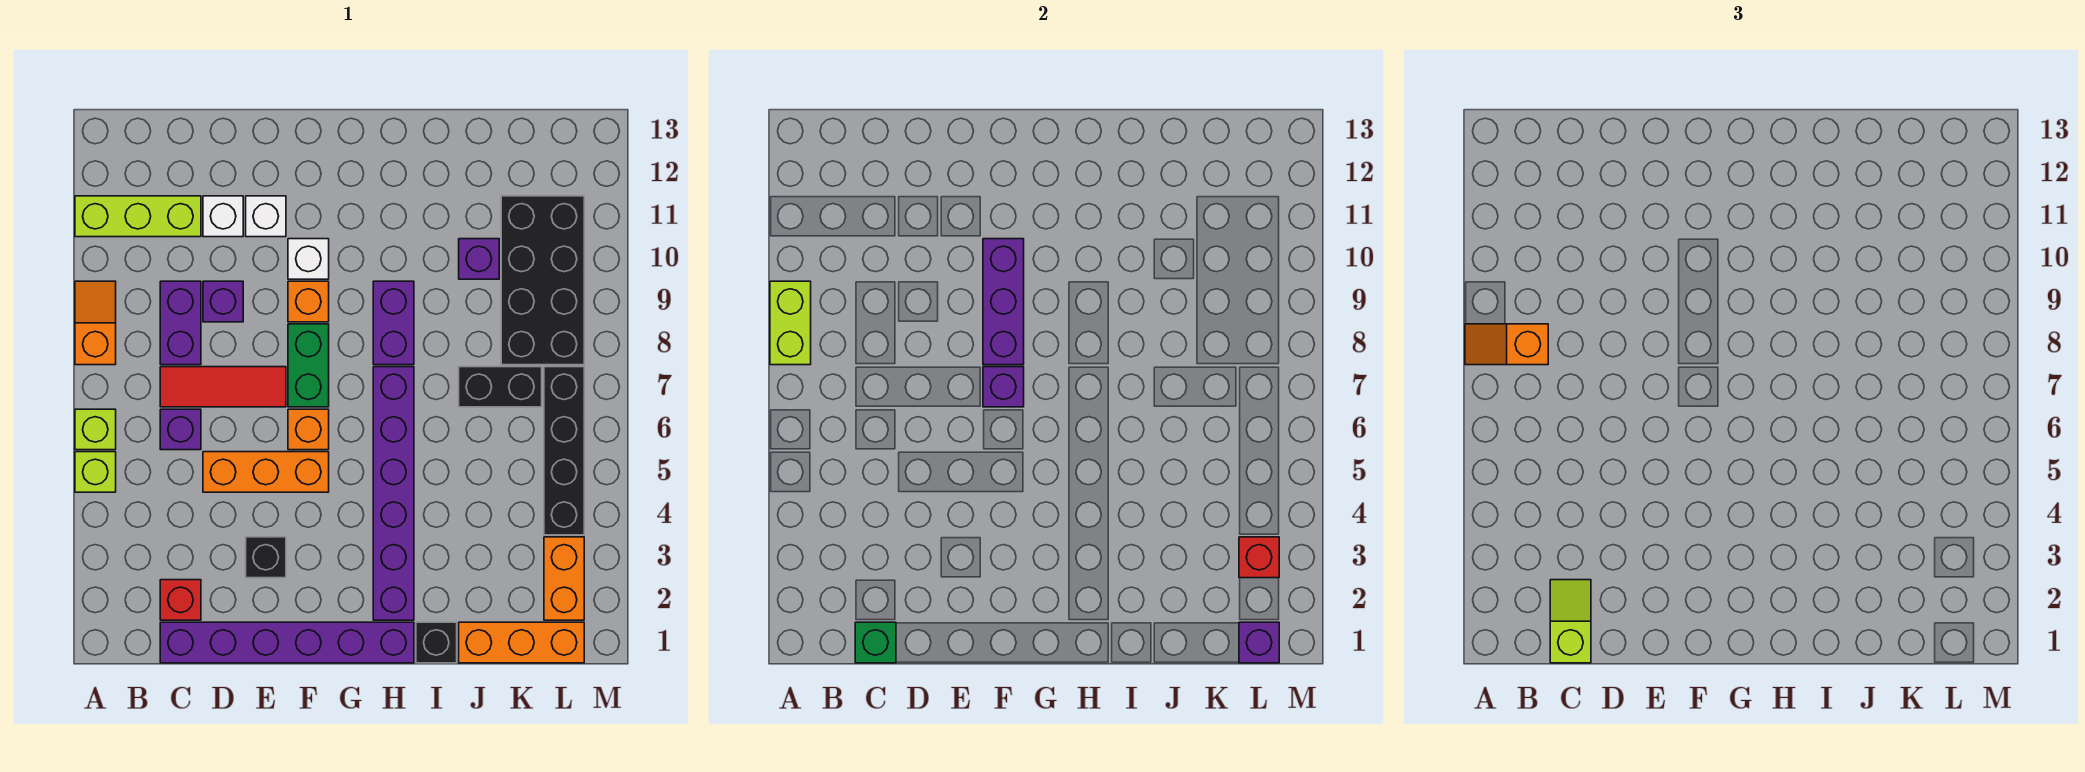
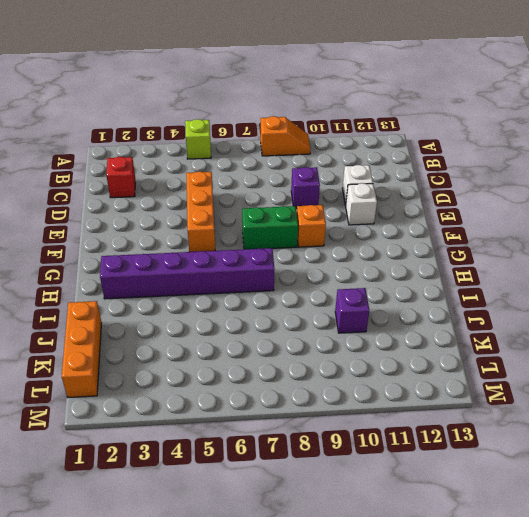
none -> lime brick A6 level 1
none -> lime brick A11:C11 level 1
none -> purple brick C1:H1 level 1
none -> purple brick C6 level 1

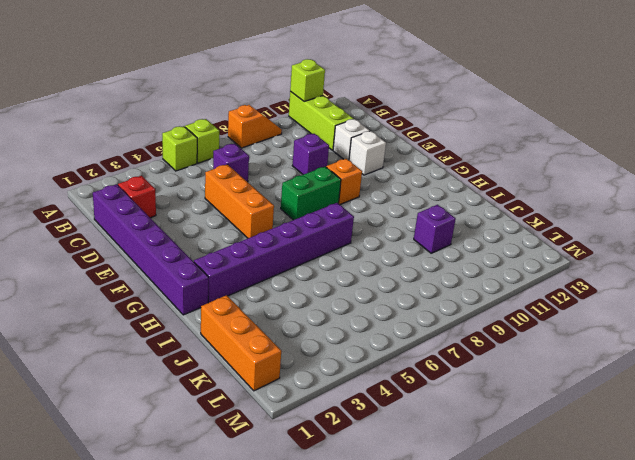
lime brick A11 level 2 -> none
none -> red tile C7:E7 level 1
none -> purple brick C8:C9 level 1
none -> black brick E3 level 1
none -> orange brick F6 level 1

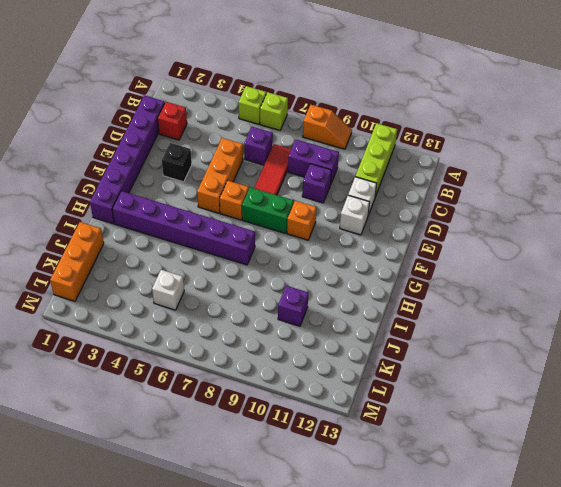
white brick K5 level 1 -> white brick F10 level 1
none -> purple brick H8:H9 level 1
none -> black brick I1 level 1
none -> black brick J7:K7 level 1
none -> black brick K8:L11 level 1

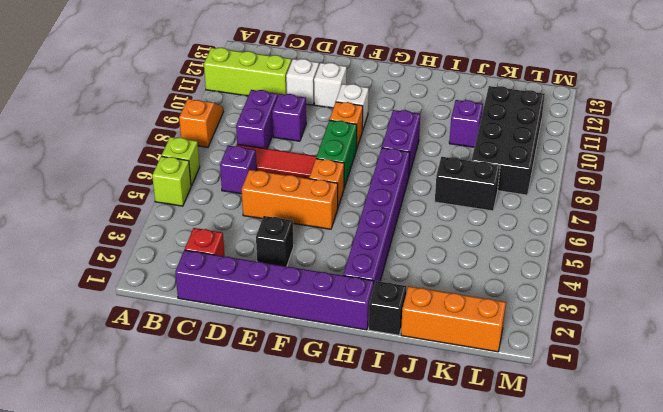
none -> orange brick L2:L3 level 1
none -> black brick L4:L7 level 1
none -> lime brick A8:A9 level 2
none -> green brick C1 level 2

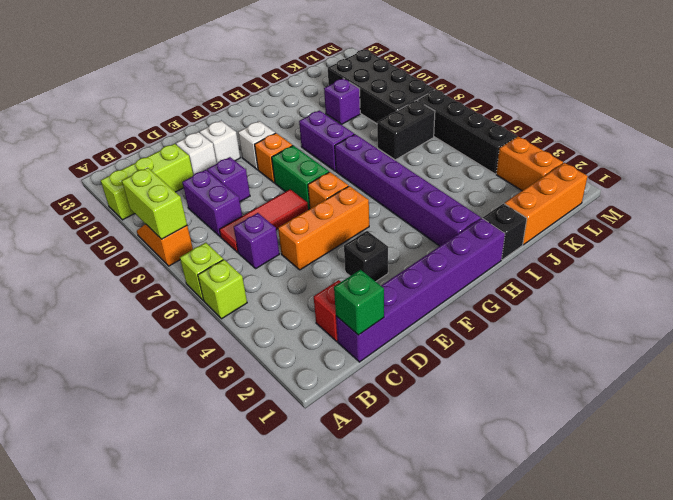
none -> purple brick F7 level 2
none -> purple brick F8:F10 level 2
none -> purple brick L1 level 2
none -> red brick L3 level 2

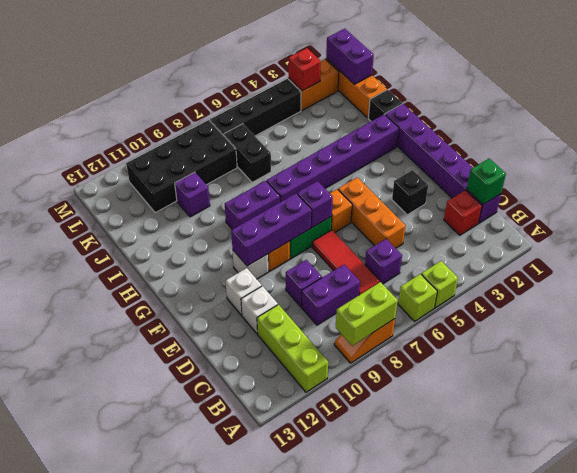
purple brick K1:L1 level 2 -> purple brick L1 level 2
none -> orange slope A8:B8 level 3 top B
none -> lime slope C1:C2 level 3 top 1

